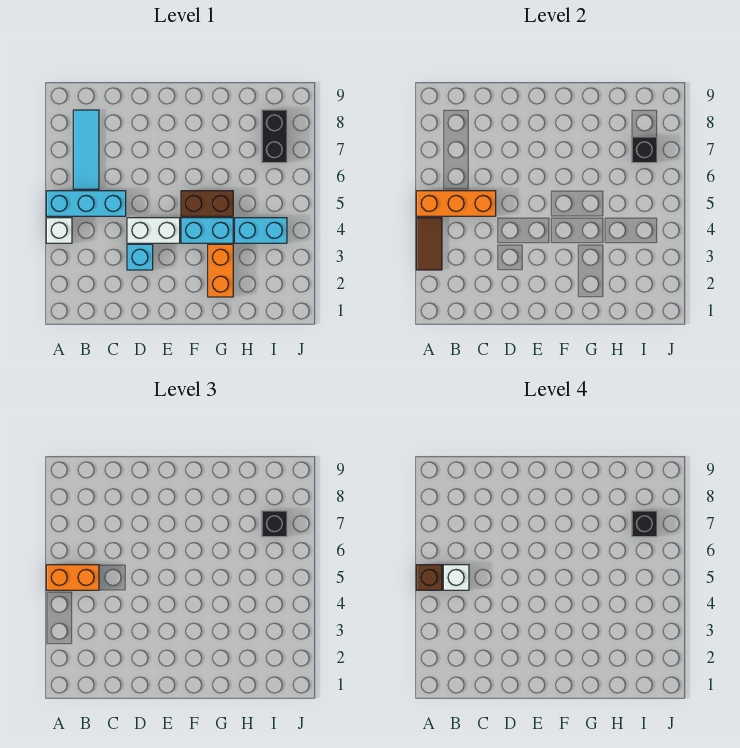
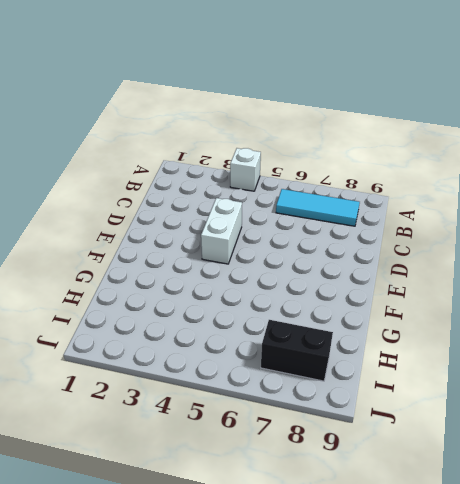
none -> cyan brick A5:C5 level 1
none -> cyan brick D3 level 1
none -> cyan brick F4:G4 level 1

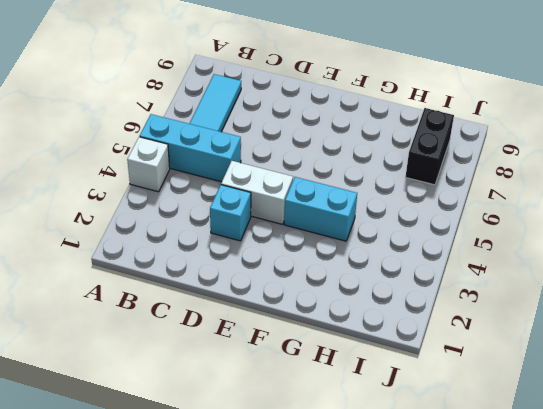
none -> brown brick F5:G5 level 1
none -> orange brick G2:G3 level 1
none -> cyan brick H4:I4 level 1

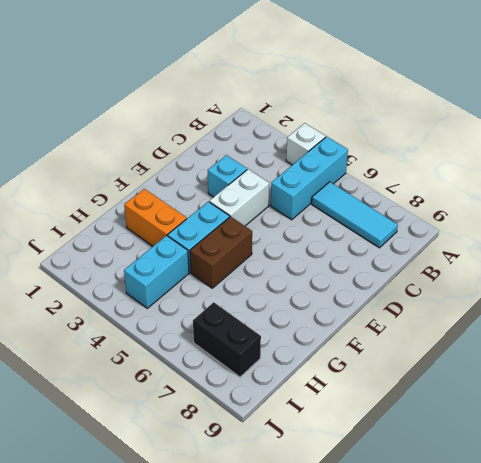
none -> brown tile A3:A4 level 2
none -> orange brick A5:C5 level 2
none -> black brick I7 level 2

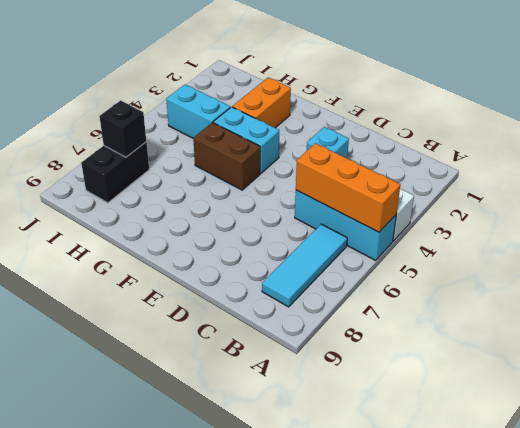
none -> white brick D4:E4 level 1
none -> brown tile A3:A4 level 2
none -> orange brick A5:B5 level 3

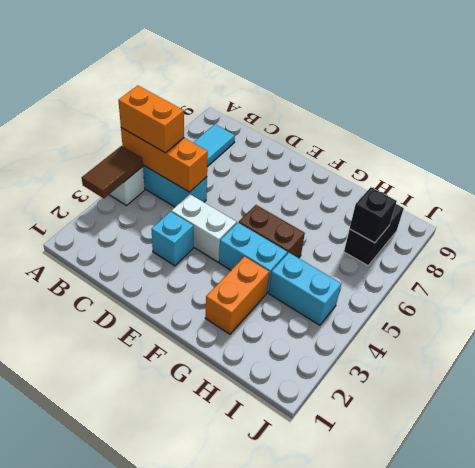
none -> black brick I7 level 3
none -> brown brick A5 level 4
none -> white brick B5 level 4

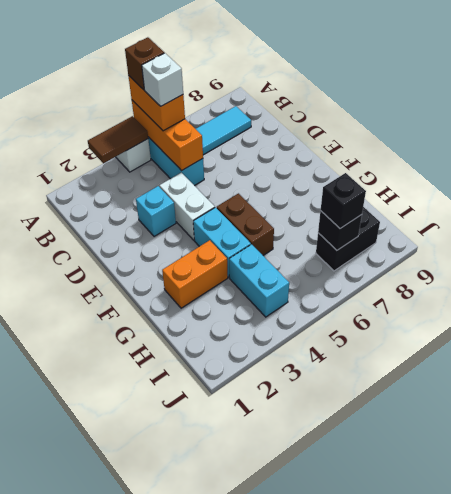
none -> black brick I7 level 4

